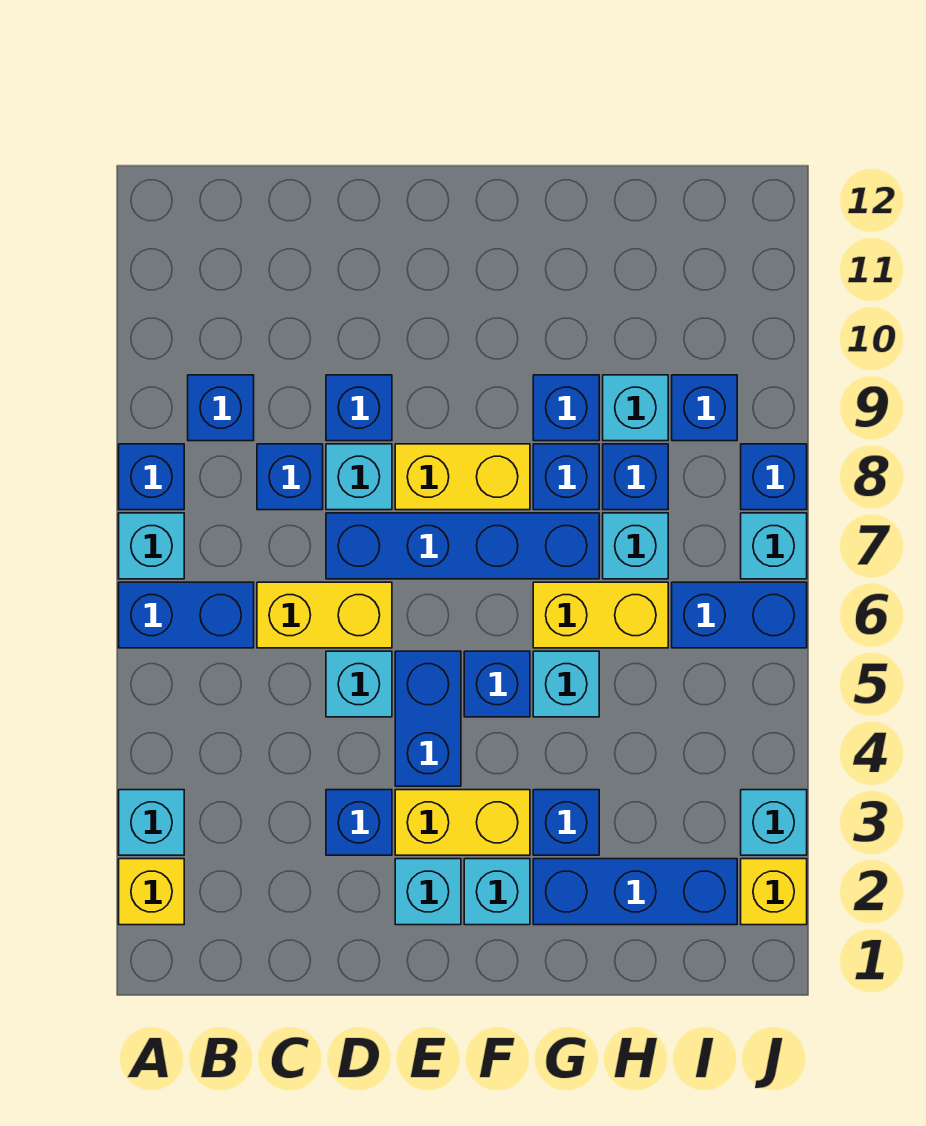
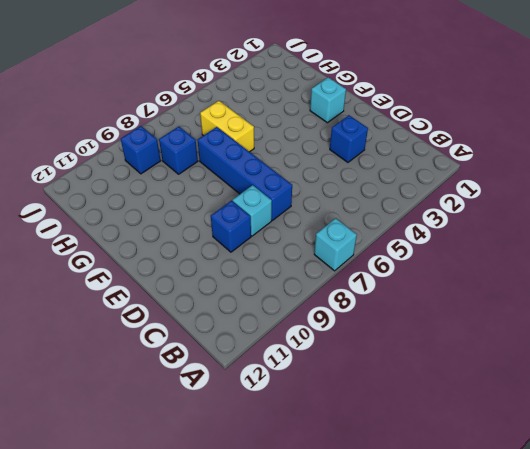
none -> yellow brick A2 level 1
none -> cyan brick A3 level 1
none -> blue brick A6:B6 level 1
none -> blue brick A8 level 1

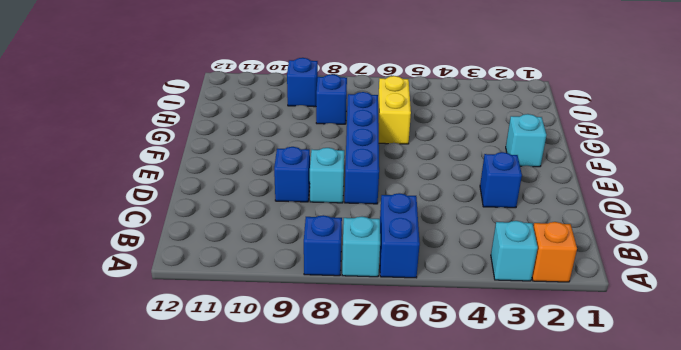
orange brick A2 level 1 -> yellow brick A2 level 1
none -> blue brick B9 level 1
none -> yellow brick C6:D6 level 1
none -> blue brick C8 level 1
none -> cyan brick D5 level 1

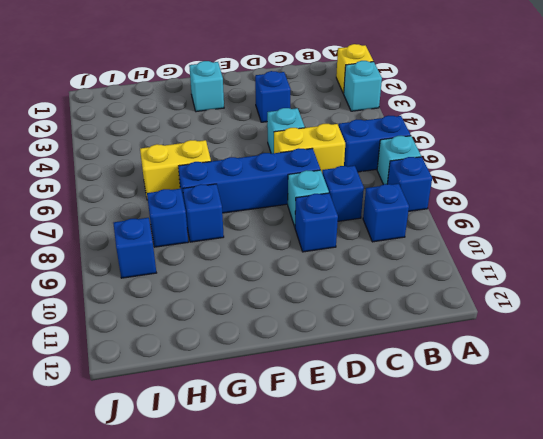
none -> cyan brick E2 level 1
none -> yellow brick E3:F3 level 1
none -> blue brick E4:E5 level 1
none -> yellow brick E8:F8 level 1

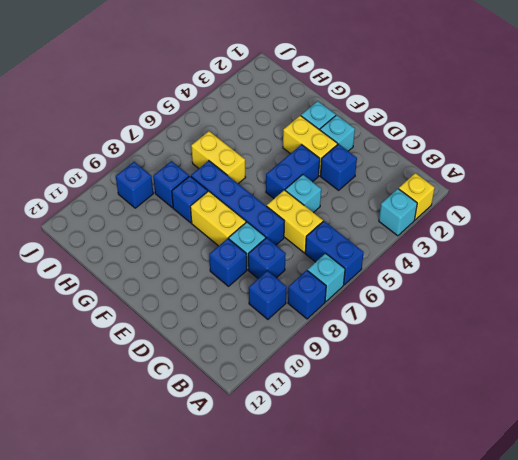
none -> blue brick F5 level 1
none -> blue brick G2:I2 level 1
none -> blue brick G3 level 1
none -> cyan brick G5 level 1

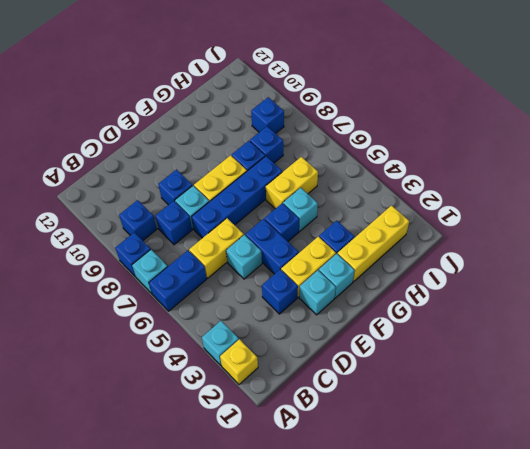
yellow brick G2:I2 level 1 -> blue brick G2:I2 level 1
none -> blue brick G9 level 1
none -> cyan brick H7 level 1
none -> cyan brick H9 level 1
none -> blue brick I6:J6 level 1

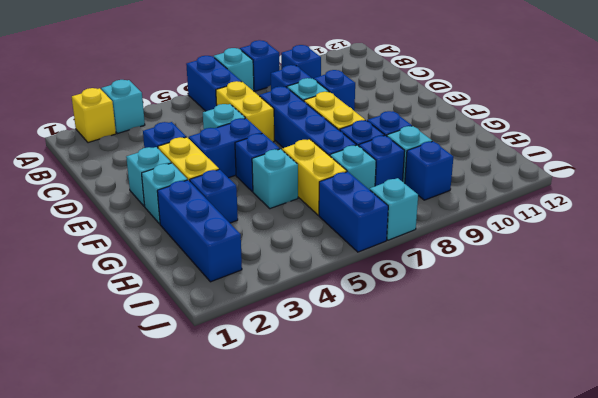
none -> yellow brick J2 level 1
none -> cyan brick J3 level 1
none -> blue brick J8 level 1

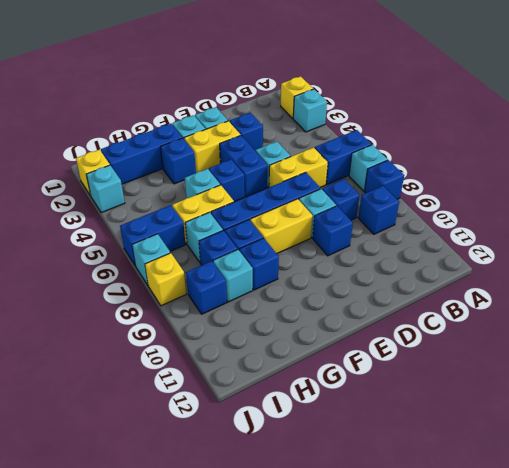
yellow brick J8 level 1 -> blue brick J8 level 1

